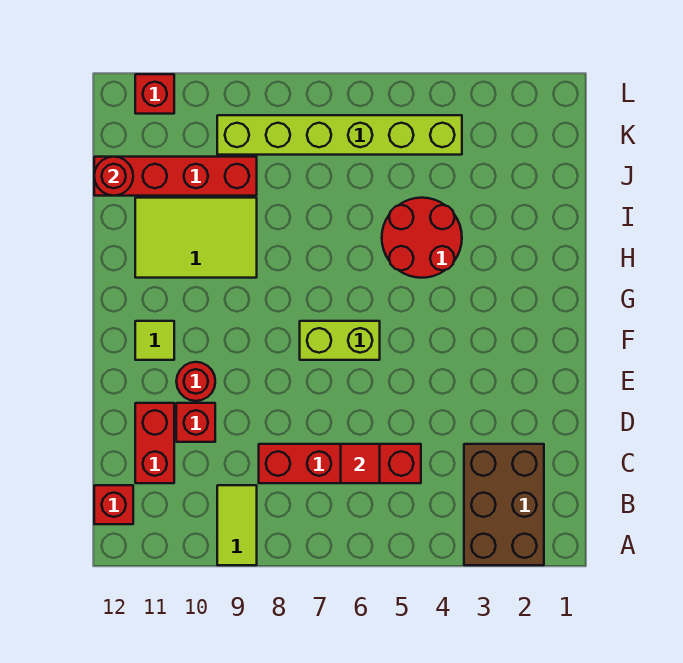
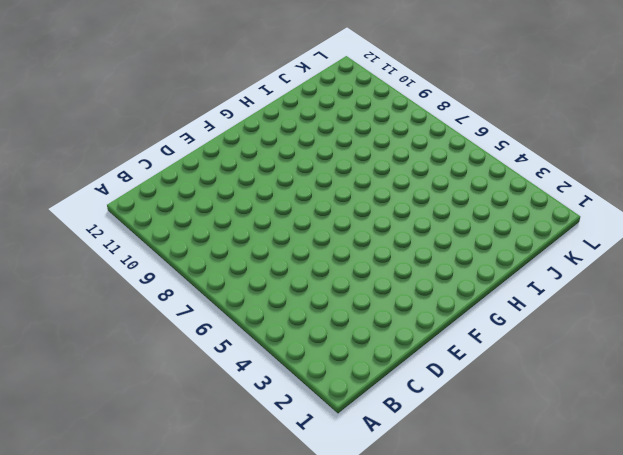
none -> brown brick A2:C3 level 1
none -> lime tile A9:B9 level 1
none -> red brick B12 level 1

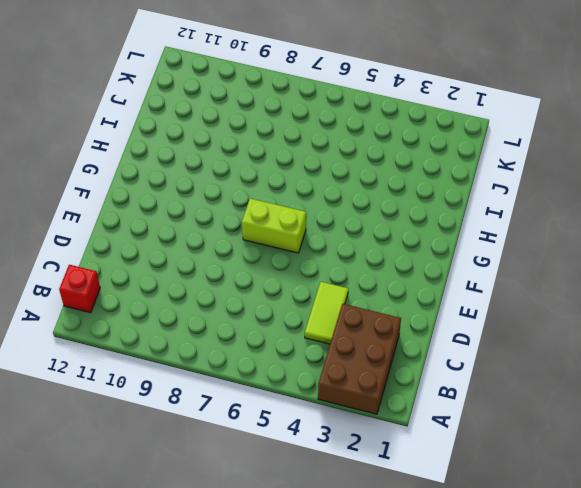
lime tile C4:D4 level 1 -> lime tile A9:B9 level 1
none -> red brick C5:C8 level 1
none -> red brick C11:D11 level 1
none -> red brick D10 level 1

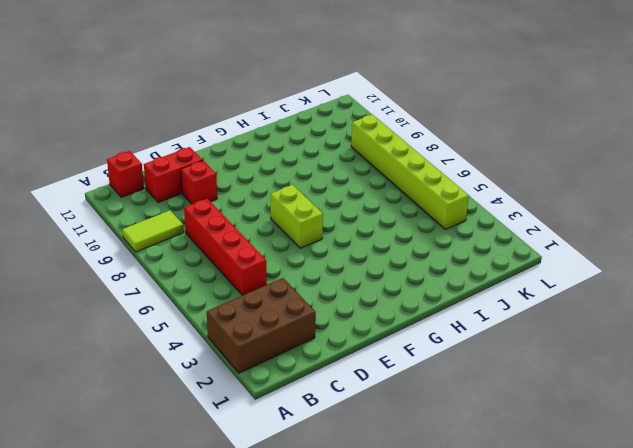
none -> red round brick E10 level 1
none -> lime tile F11 level 1
none -> red round brick H4:I5 level 1

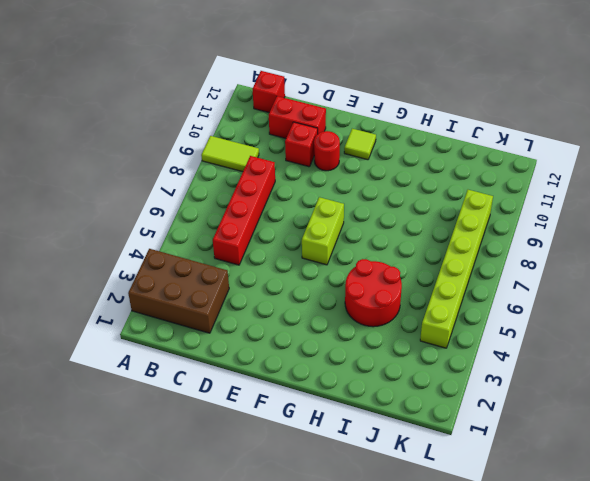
none -> lime tile H9:I11 level 1
none -> red brick J9:J12 level 1
none -> red brick L11 level 1

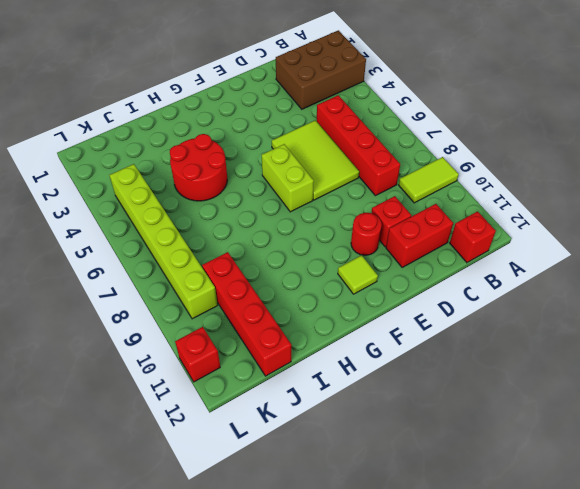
lime tile D5:E7 level 1 -> lime tile H9:I11 level 1
none -> red tile C6 level 2
none -> red round brick J12 level 2

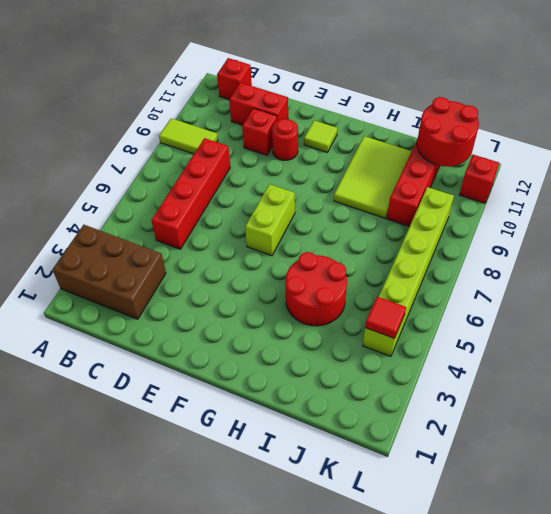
red round brick J11:K12 level 2 -> red round brick J12 level 2
red tile K4 level 2 -> red tile C6 level 2

